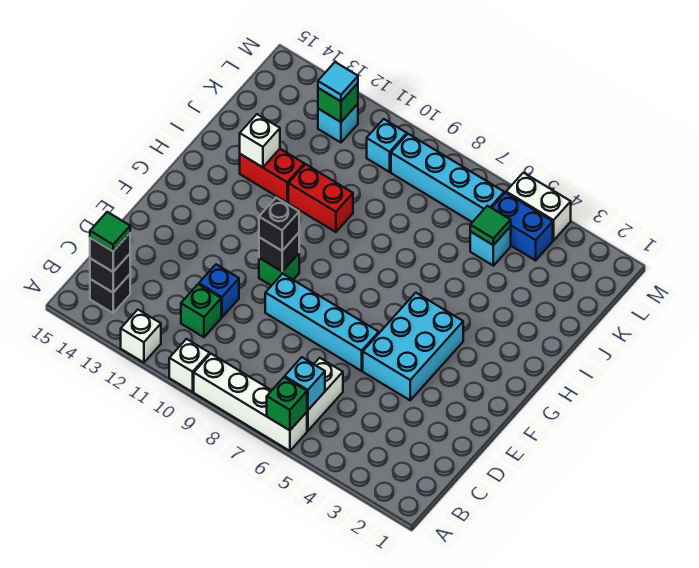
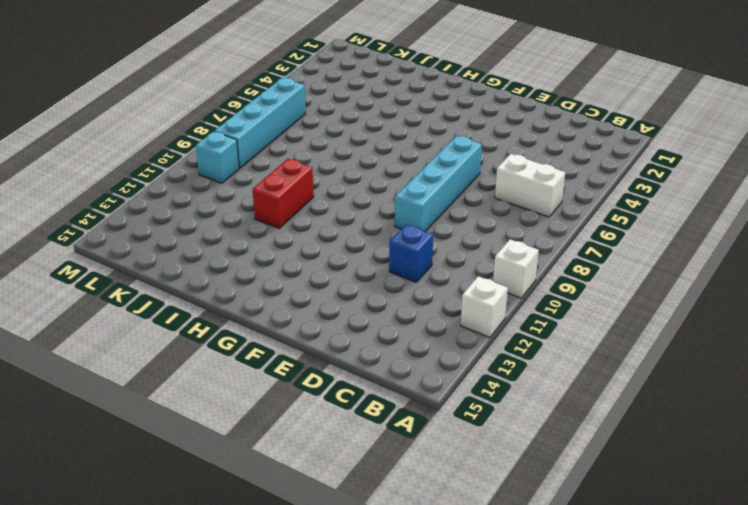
none -> white brick A6:A9 level 1
none -> black brick B14 level 1
none -> green brick C11 level 1

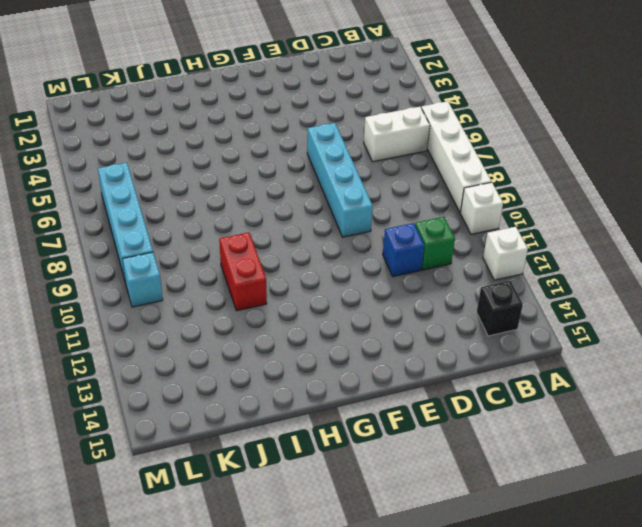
none -> cyan brick E4:G5 level 1
none -> green brick F10 level 1
none -> red brick I12:I13 level 1

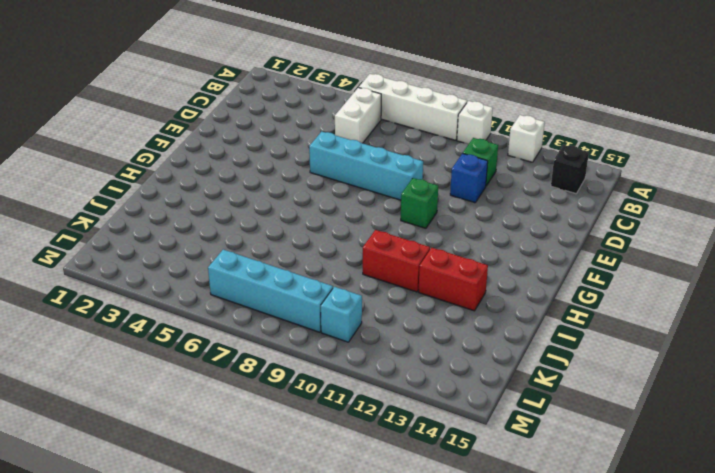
none -> cyan brick E4:G5 level 1
none -> cyan brick K5 level 1
none -> blue brick L4:L5 level 1

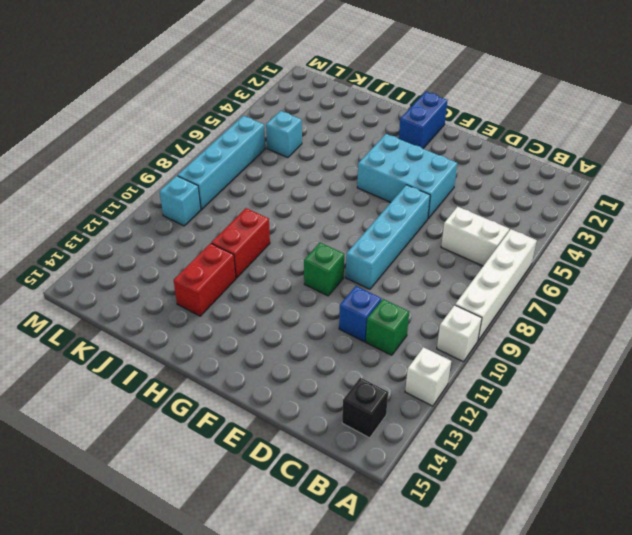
blue brick G1:G2 level 1 -> blue brick L4:L5 level 1
none -> cyan brick L12 level 1
none -> white brick M4:M5 level 1
none -> green brick A6 level 2

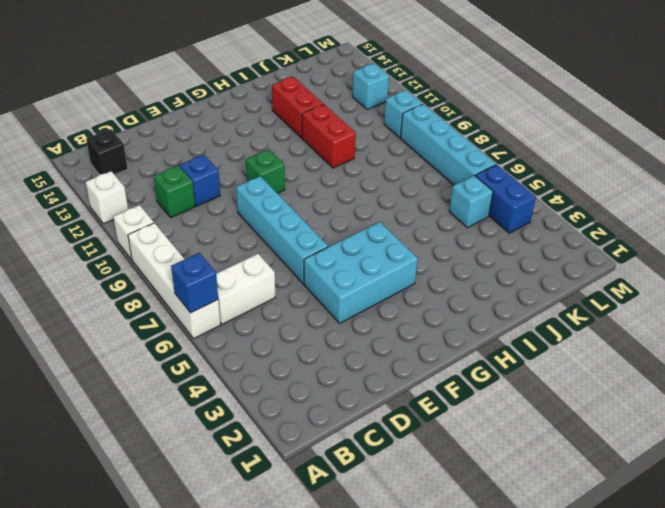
blue brick A6 level 2 -> green brick A6 level 2
none -> white brick M4:M5 level 1
none -> cyan brick B6 level 2
none -> black brick B14 level 2

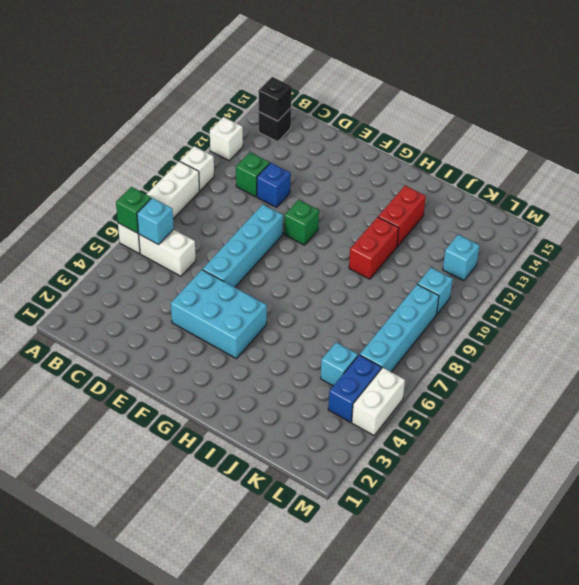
none -> black brick F10 level 2
none -> white brick I13 level 2
none -> green tile K5 level 2

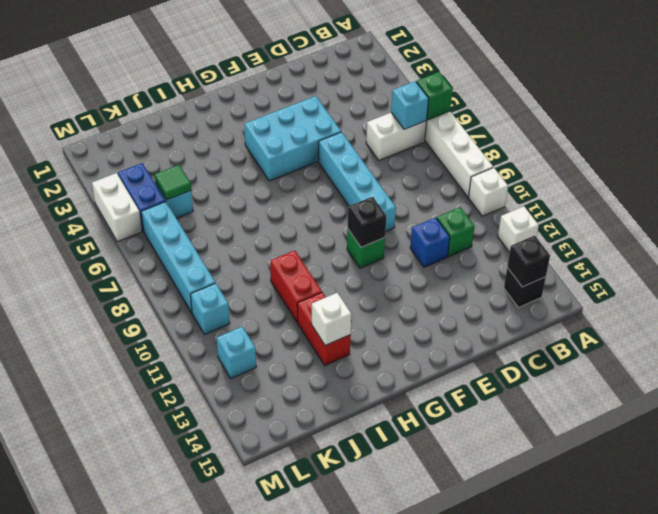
none -> green brick L12 level 2
none -> black brick B14 level 3
none -> black brick F10 level 3

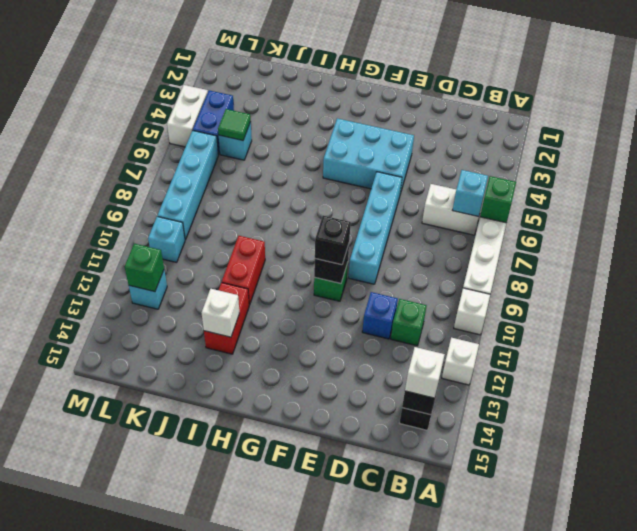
white brick B14 level 3 -> black brick B14 level 3
none -> cyan tile L12 level 3
none -> green tile B14 level 4

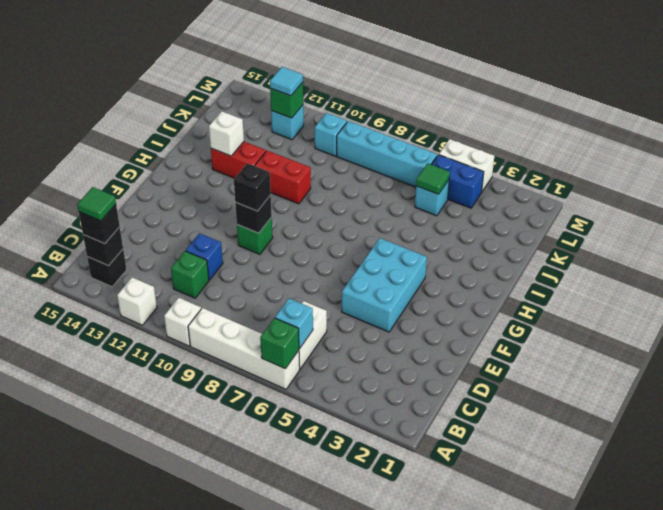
none -> cyan brick E6:E9 level 1

